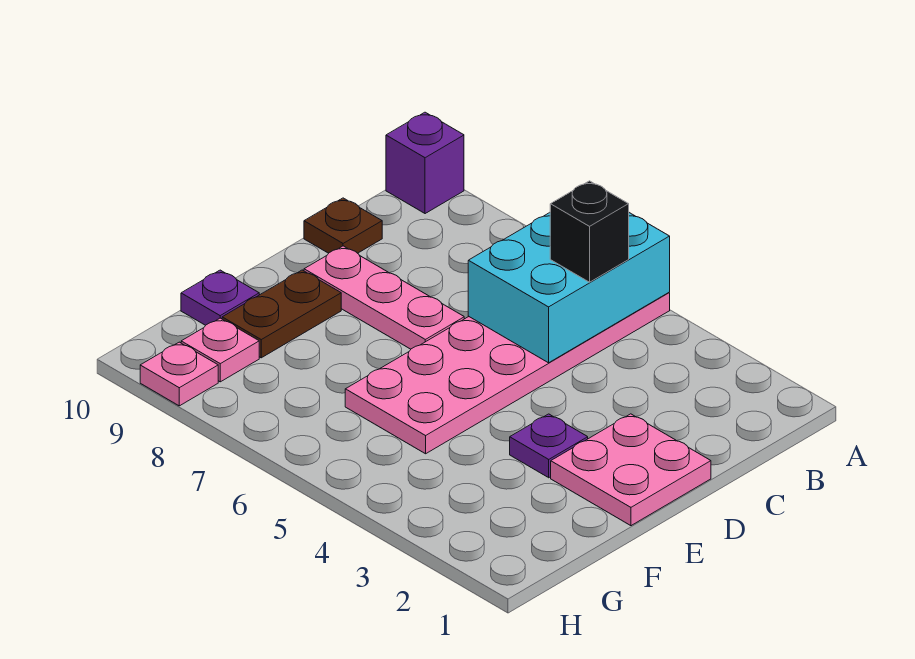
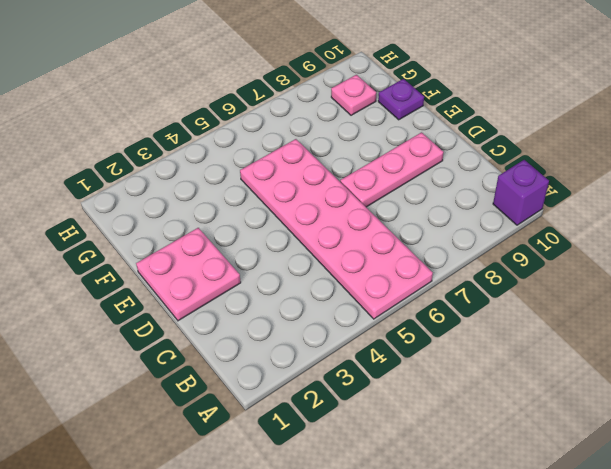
none -> brown plate C10 level 1
none -> purple plate E3 level 1
none -> brown plate E9:F9 level 1

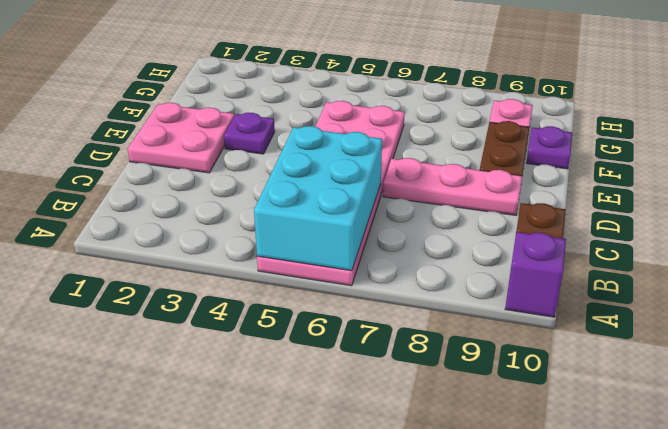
none -> pink plate H9 level 1
none -> black brick B5 level 3

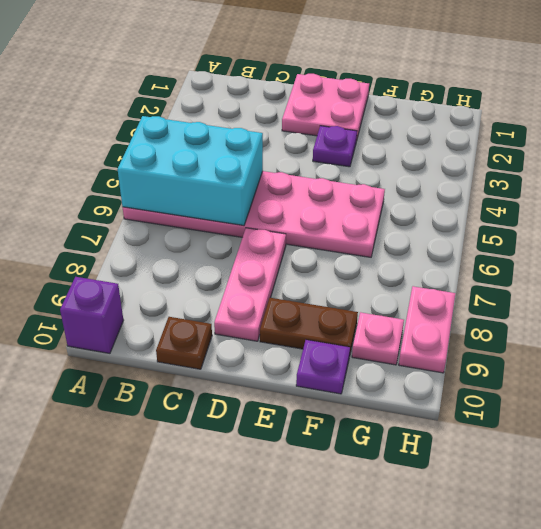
pink plate H8:H9 level 1 -> pink plate H9 level 1
none -> black brick B5 level 3

